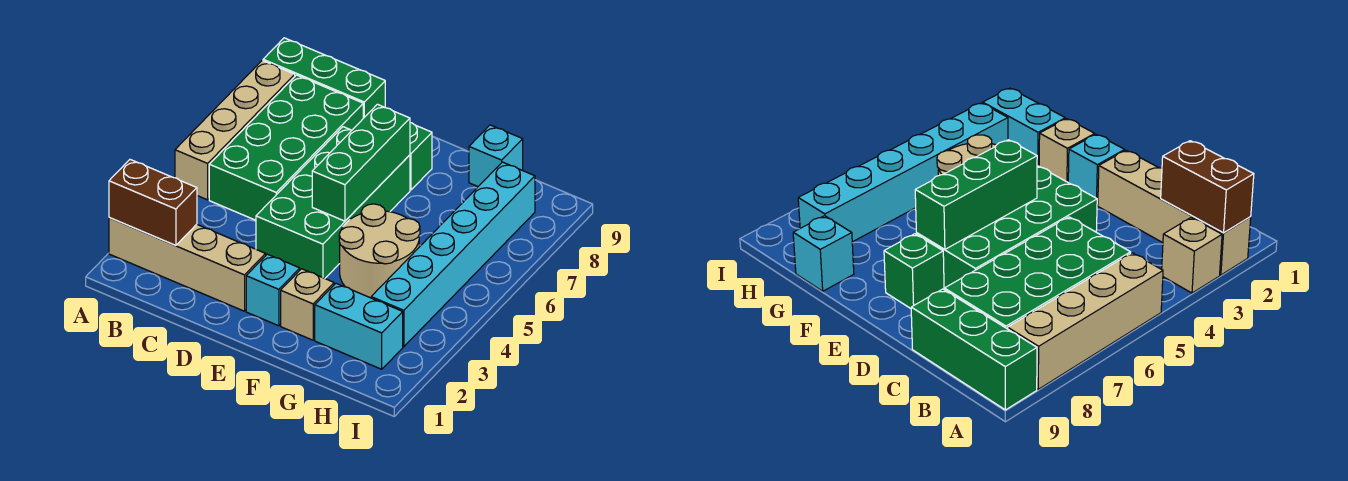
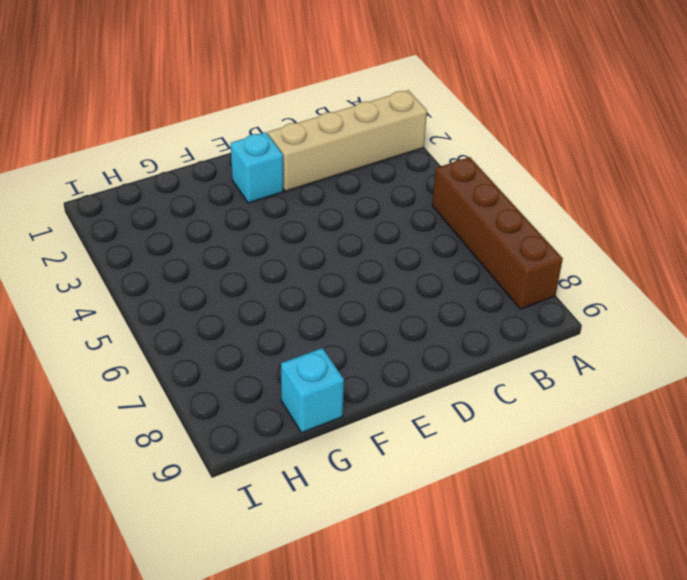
brown brick A5:A8 level 1 -> tan brick A5:A8 level 1
none -> tan brick A3 level 1
none -> green brick A9:C9 level 1
none -> green brick B5:C8 level 1

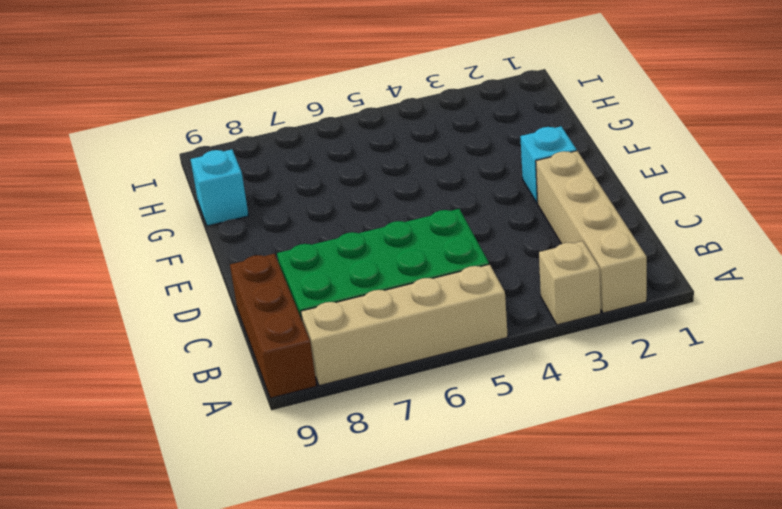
brown brick A9:C9 level 1 -> green brick A9:C9 level 1
none -> green brick D4:E7 level 1
none -> green brick E8 level 1
none -> tan brick F2 level 1

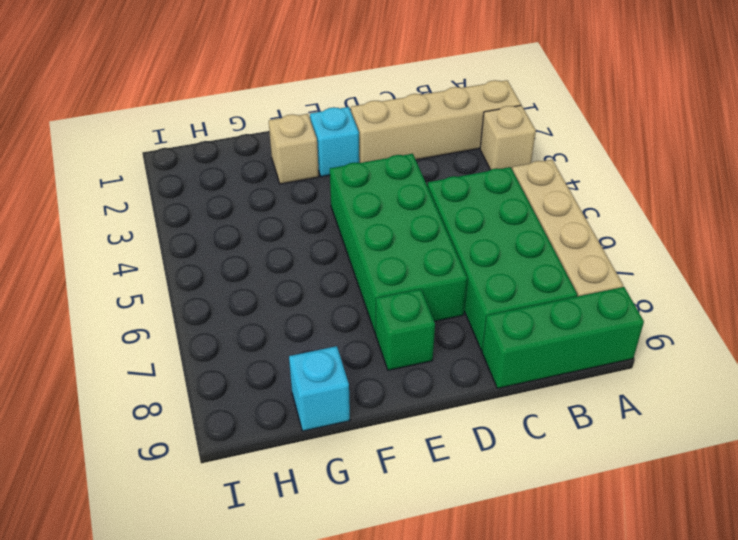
none -> tan round brick F4:G5 level 1
none -> cyan brick G2:H2 level 1
none -> cyan brick H3:H8 level 1

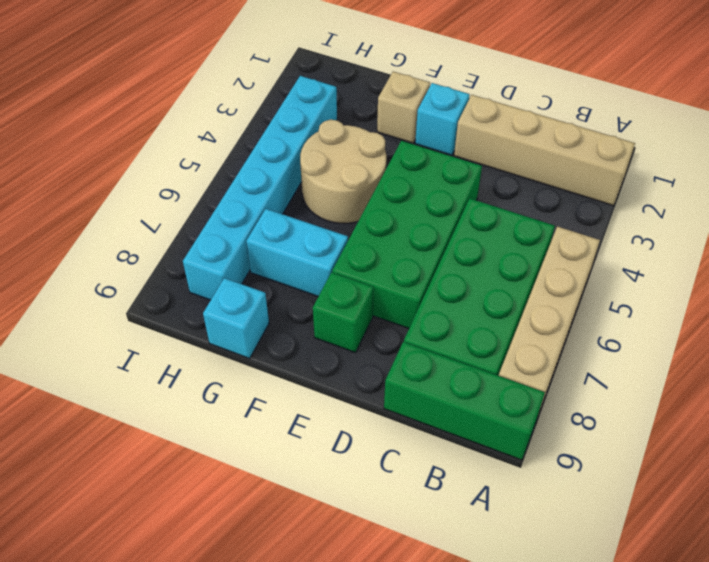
cyan brick F7:G7 level 1 -> cyan brick G2:H2 level 1
none -> tan brick A3 level 1
none -> brown brick A2:B2 level 2
none -> green brick E5:E7 level 2

